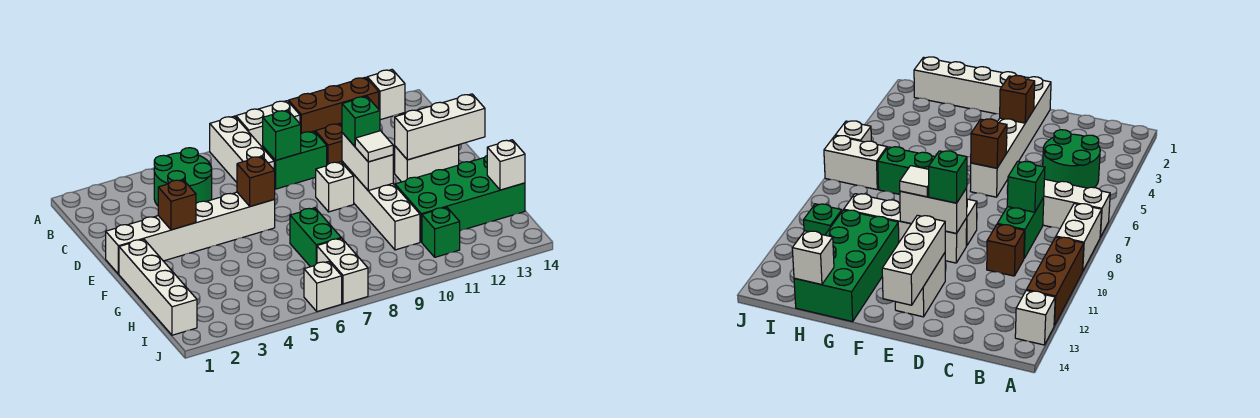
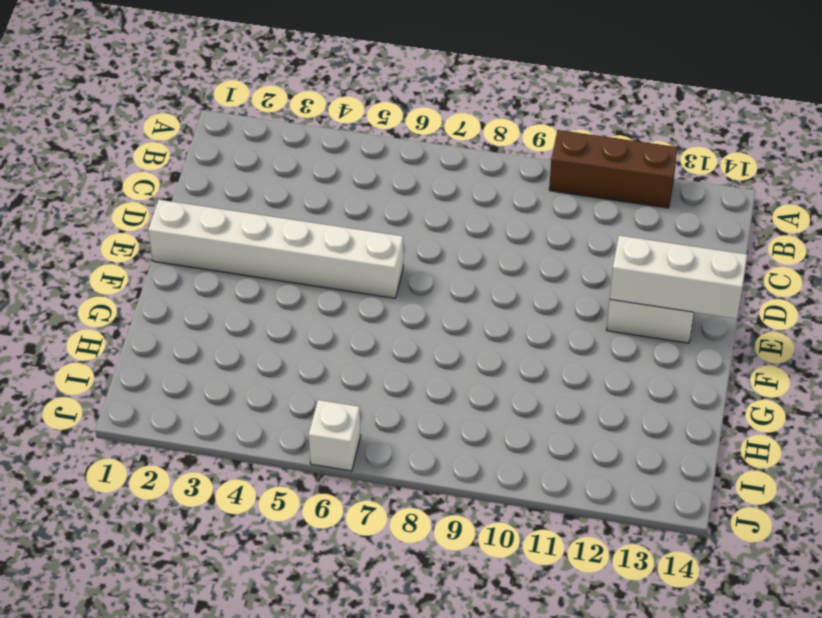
none -> white brick A7:C7 level 1
none -> white brick A8:A9 level 1
none -> white brick A13 level 1

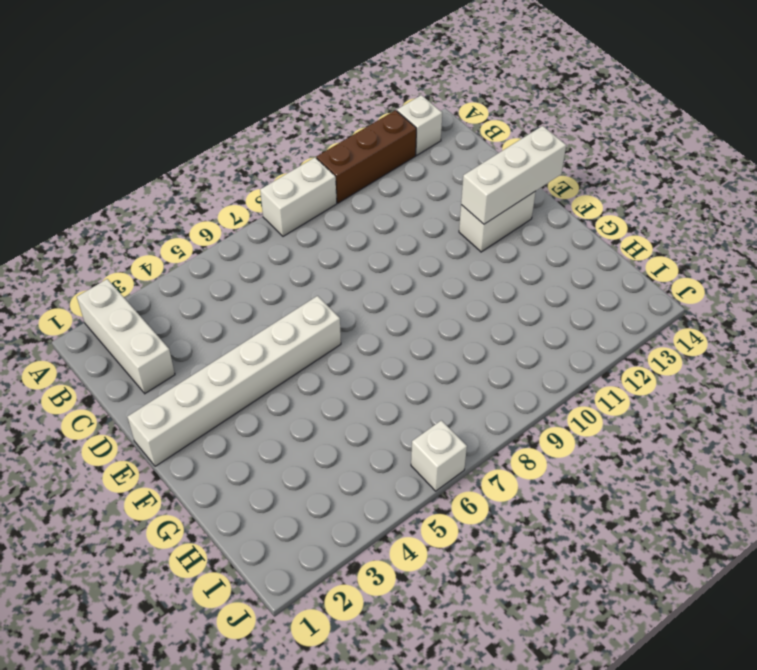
white brick A2:C2 level 1 -> white brick A7:C7 level 1
none -> green round brick B4:C5 level 1
none -> green brick C8:C9 level 1
none -> brown brick C10 level 1

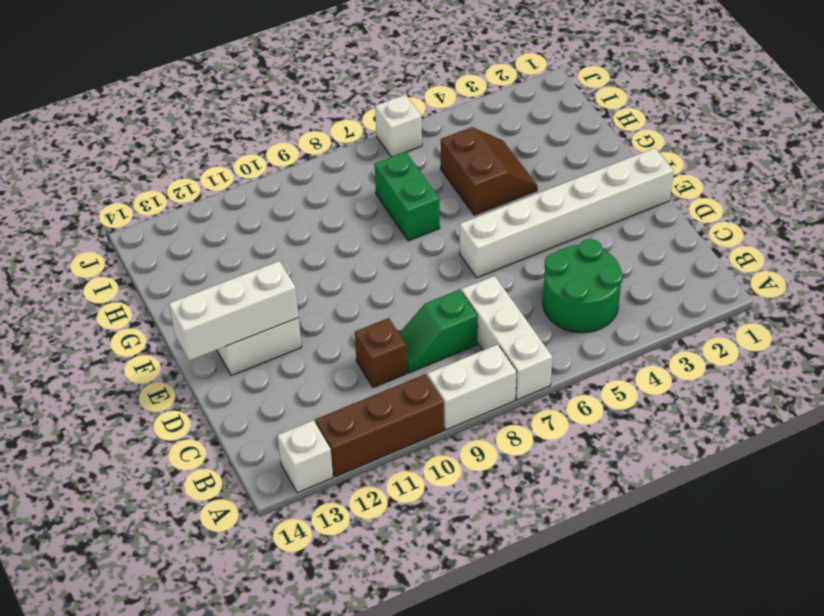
green slope C8:C9 level 1 top 8 -> green brick C8:C9 level 1
brown slope G4:H5 level 1 top 5 -> none
none -> white brick E9 level 1
none -> white brick E10:H10 level 1
none -> white brick F1:I1 level 1

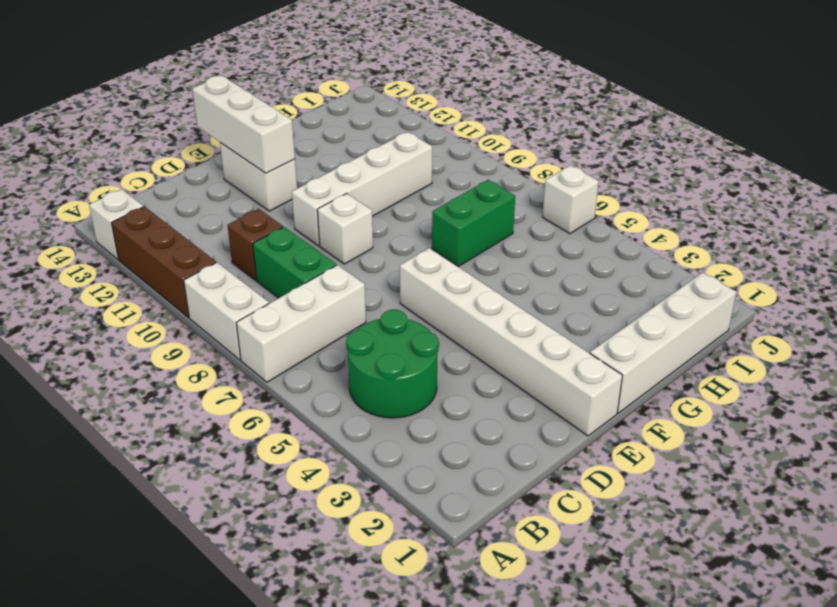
none -> green brick G11:H14 level 1
none -> white brick I7:J7 level 1
none -> green brick I11 level 1

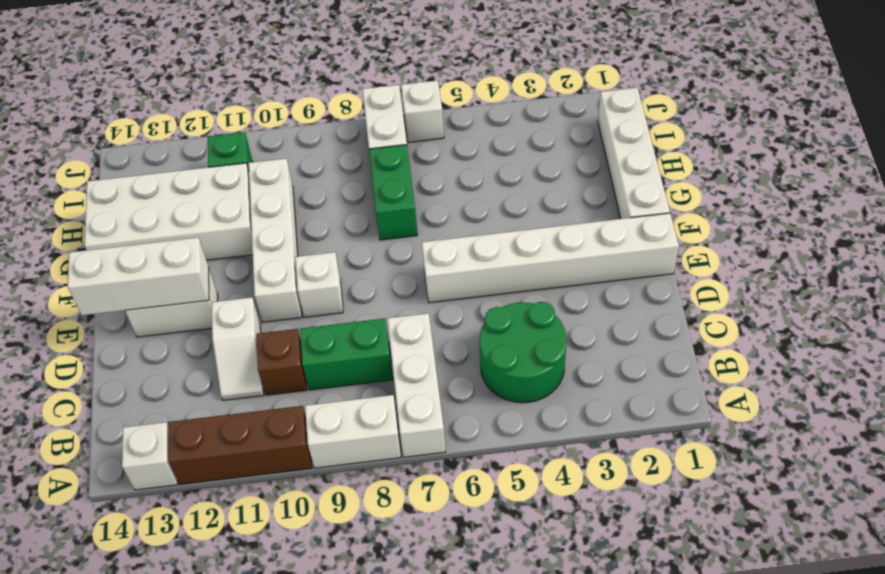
white slope C11:D11 level 1 top D -> none
white brick G11:H14 level 1 -> green brick G11:H14 level 1
none -> green brick C8 level 2
none -> brown brick E3 level 2
none -> brown brick E6 level 2

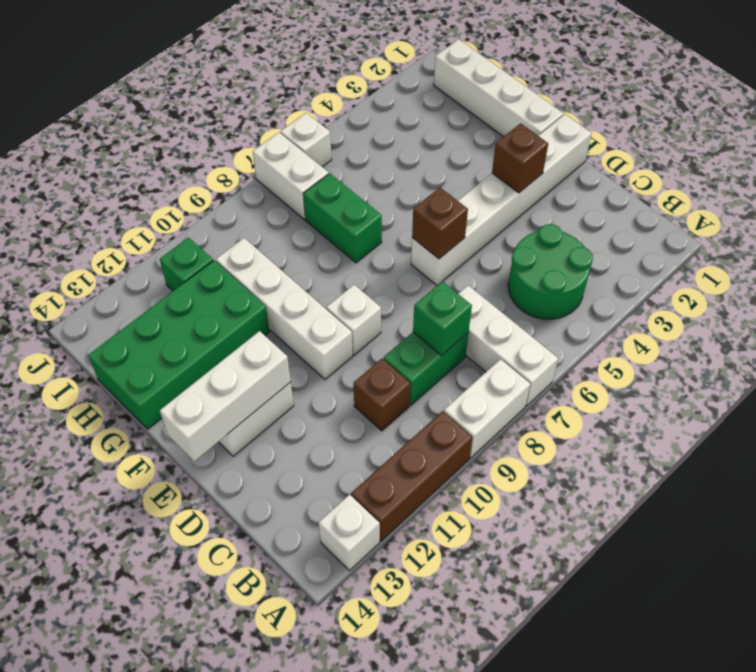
none -> white brick E10:F10 level 2
none -> white brick H14 level 2
none -> green brick E10 level 3

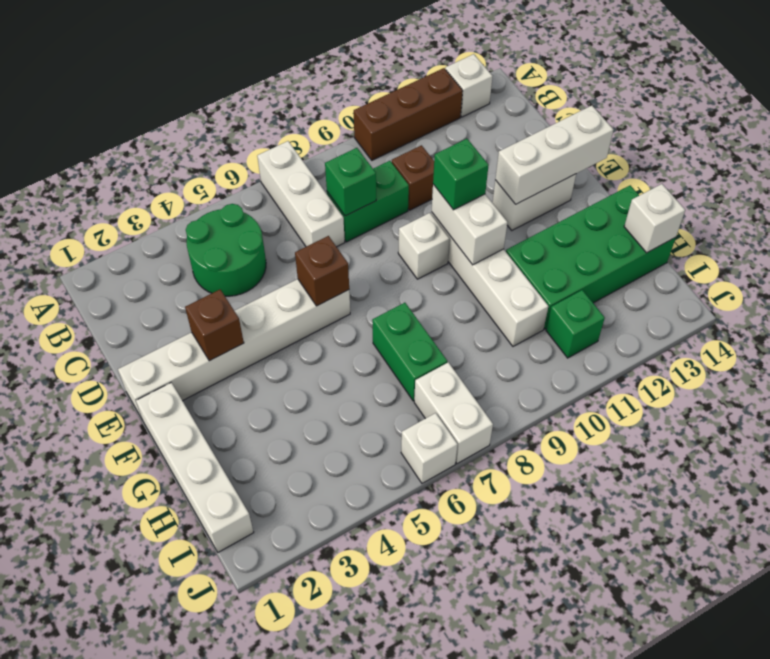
none -> white brick A8:A9 level 1
none -> white tile F10 level 3

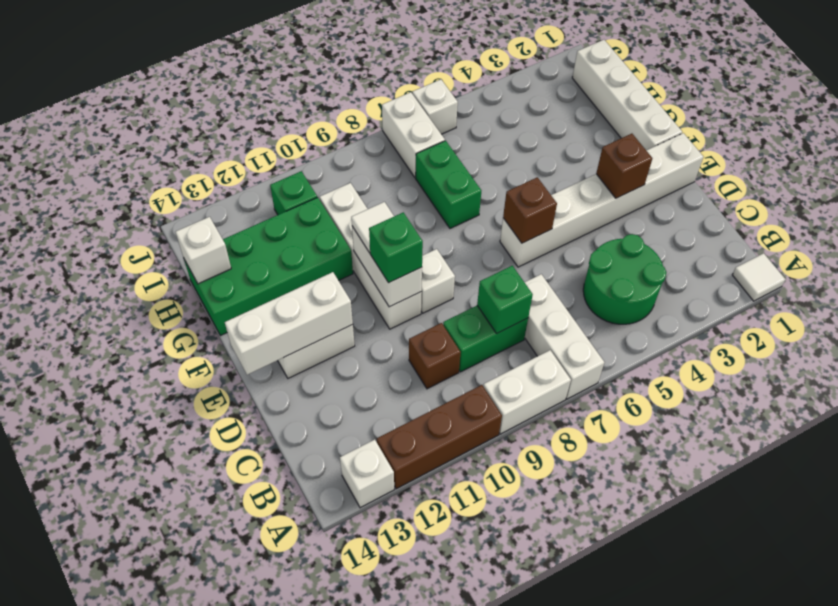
white tile A1 level 1 -> none

